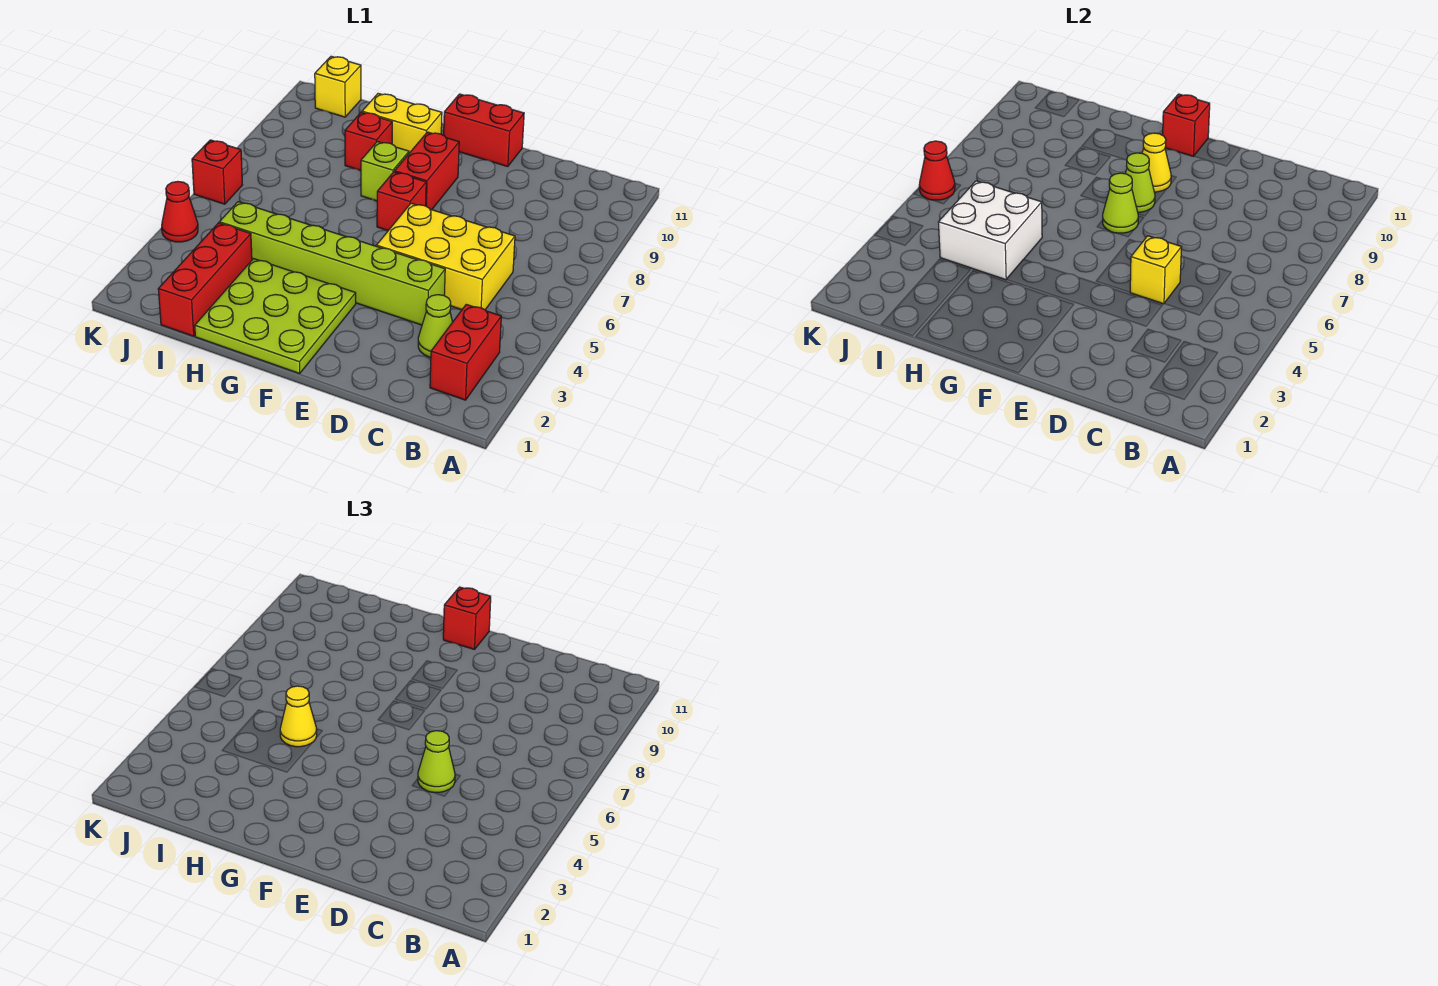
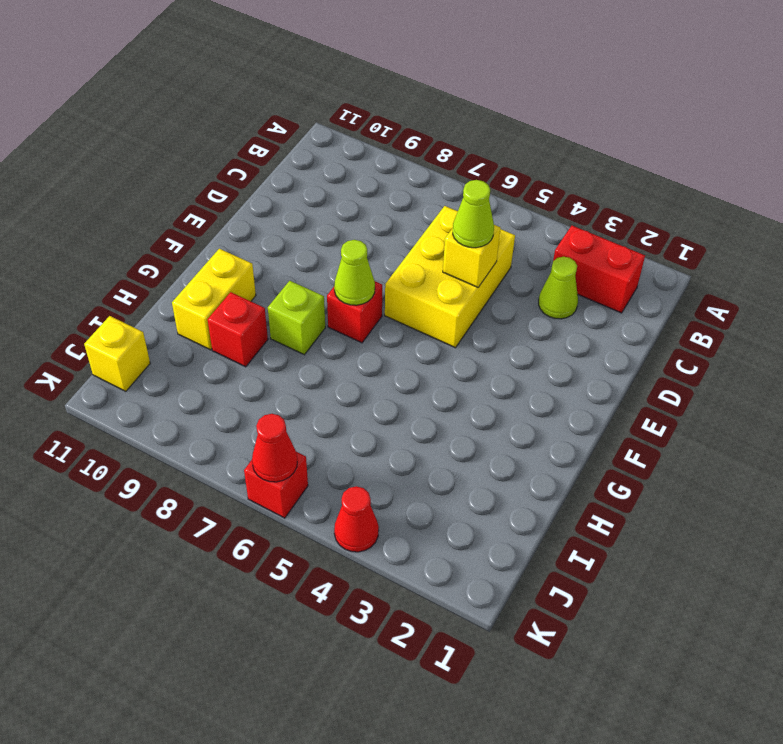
none -> lime brick D4:I4 level 1
none -> red brick E11:F11 level 1
none -> lime plate F1:H3 level 1

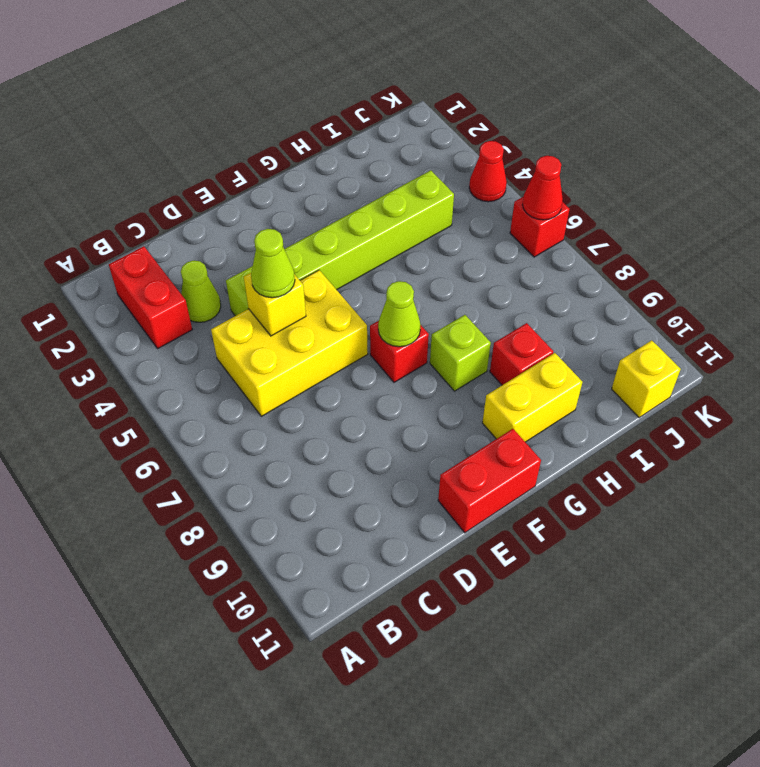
none -> lime plate F1:H3 level 1
none -> red brick F8:F9 level 1
none -> red brick I1:I3 level 1

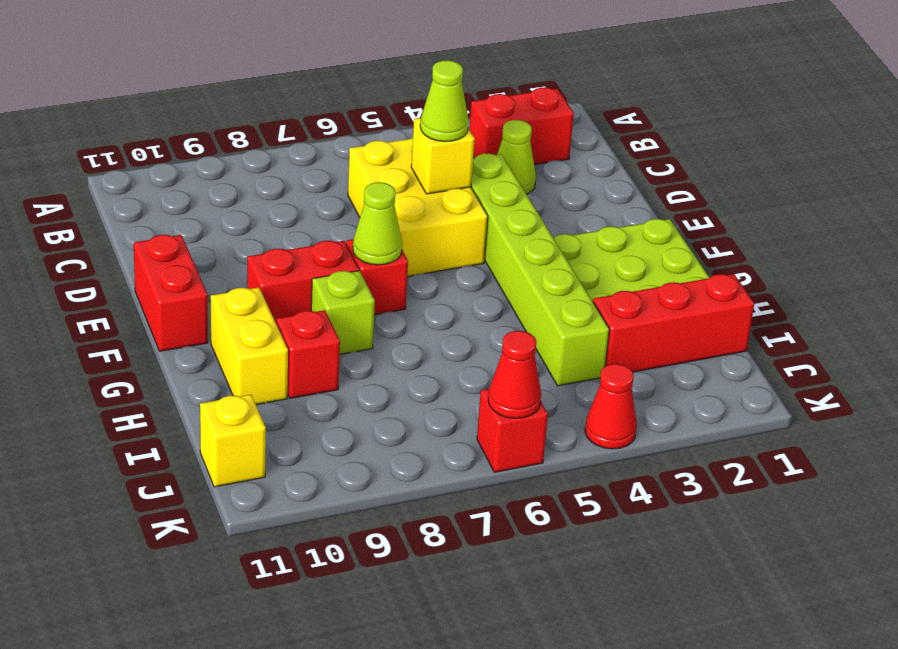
none -> lime cone F8 level 2
none -> yellow cone F9 level 2
none -> red brick F11 level 2

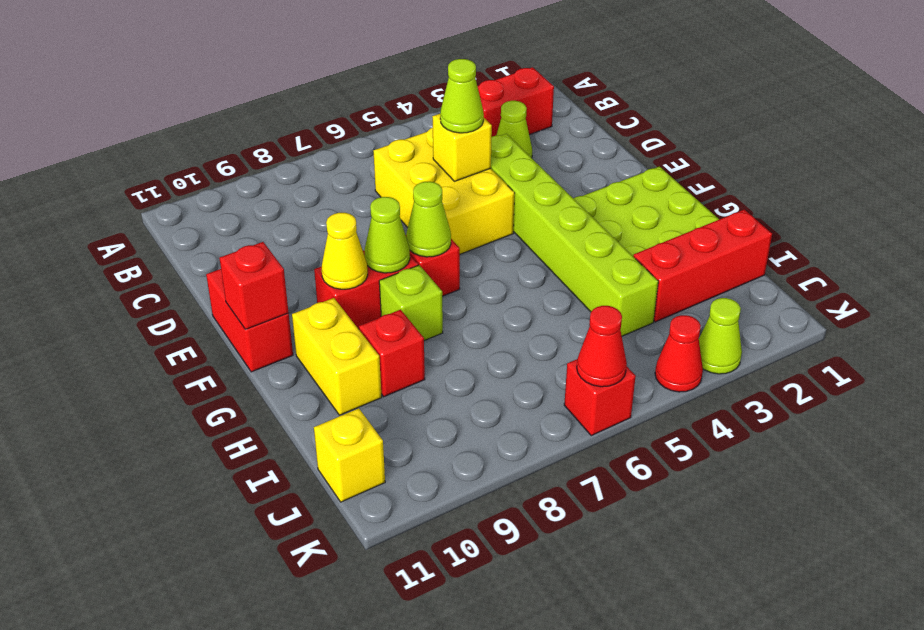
lime cone K3 level 1 -> none
none -> white brick H4:I5 level 2
none -> red brick F11 level 3
none -> yellow cone H5 level 3

